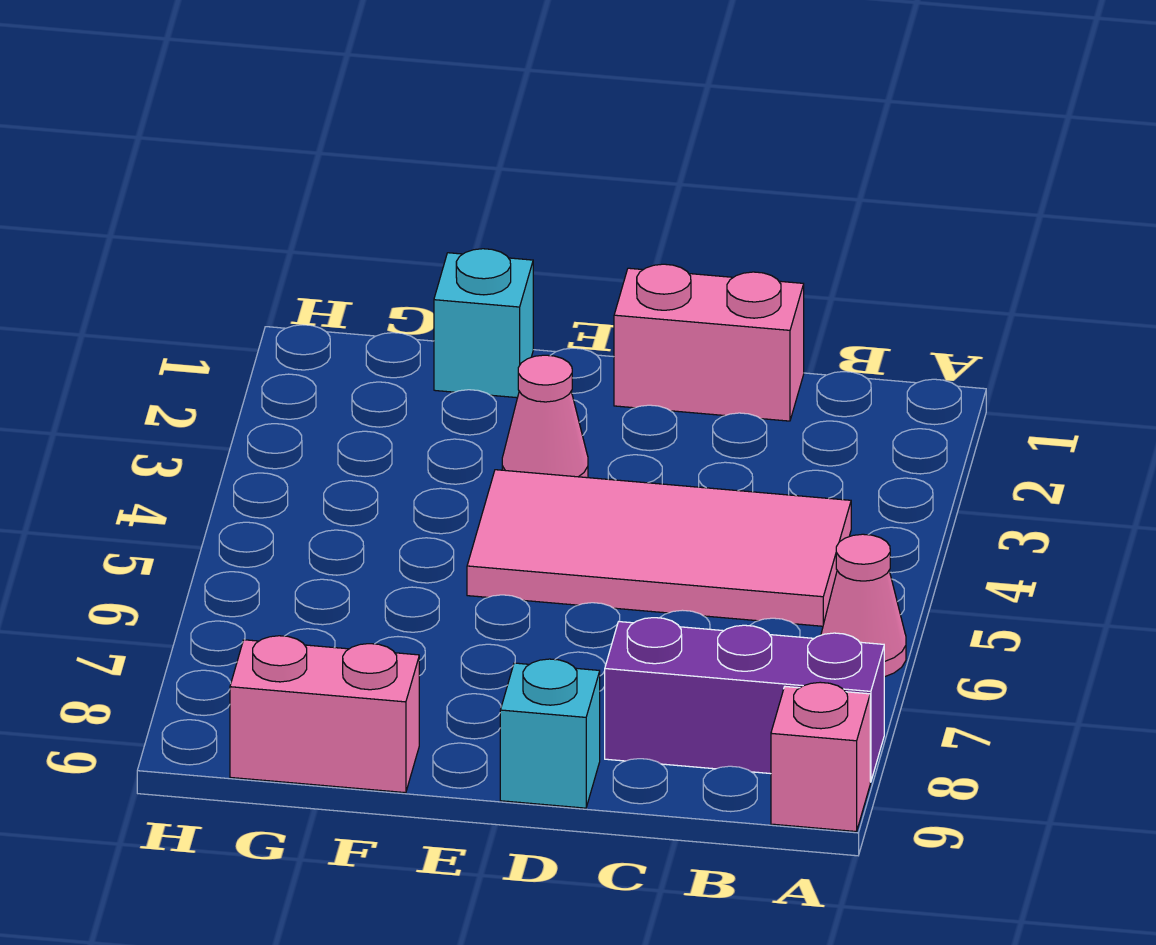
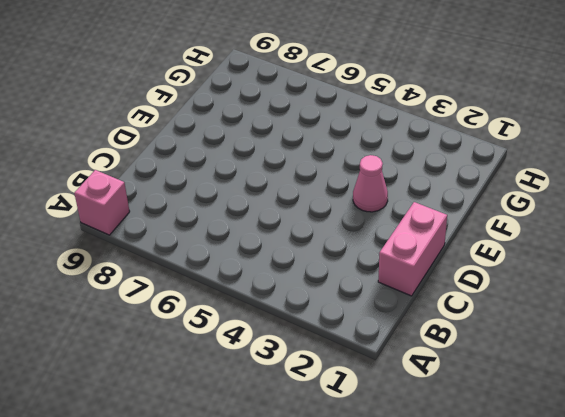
none -> pink cone A6 level 1
none -> purple brick A8:C8 level 1

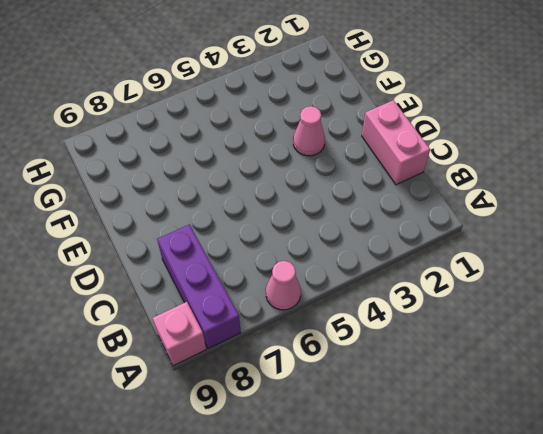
none -> pink tile B4:E5 level 1
none -> cyan brick D9 level 1

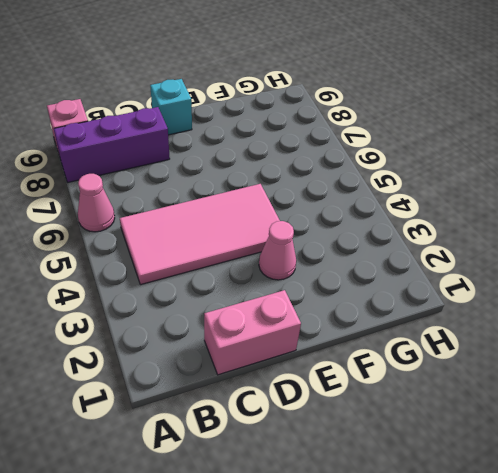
none -> cyan brick F1 level 1
none -> pink brick F9:G9 level 1

